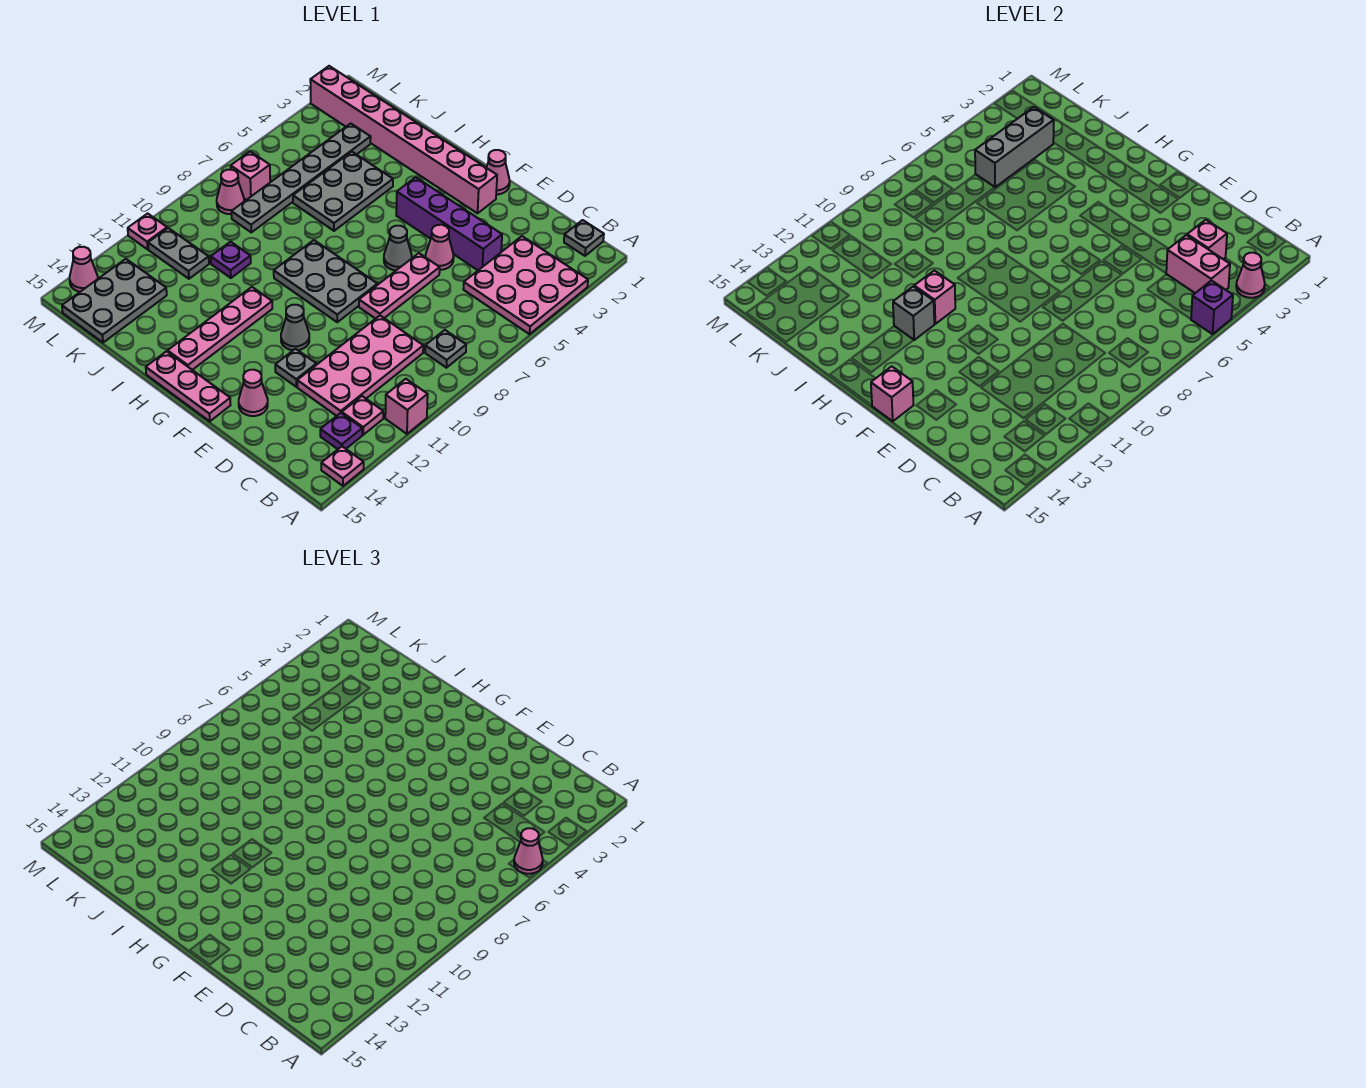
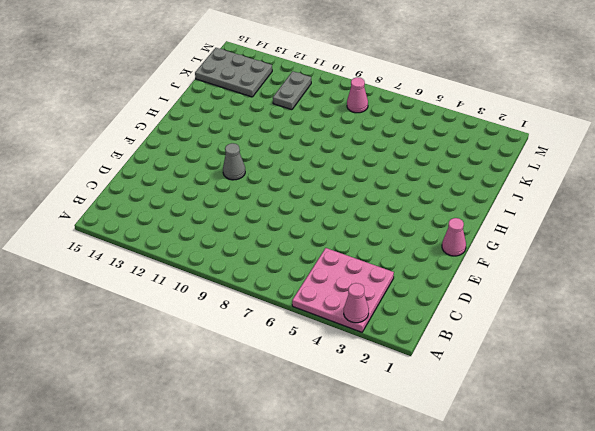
none -> pink brick A11 level 1
none -> pink plate A14 level 1
none -> grey plate B1 level 1
none -> grey plate B8 level 1

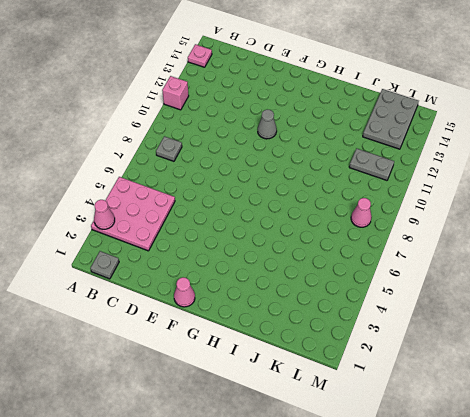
none -> pink plate B12 level 1
none -> purple plate B13 level 1
none -> pink plate C9:D12 level 1
none -> purple brick D4:G4 level 1

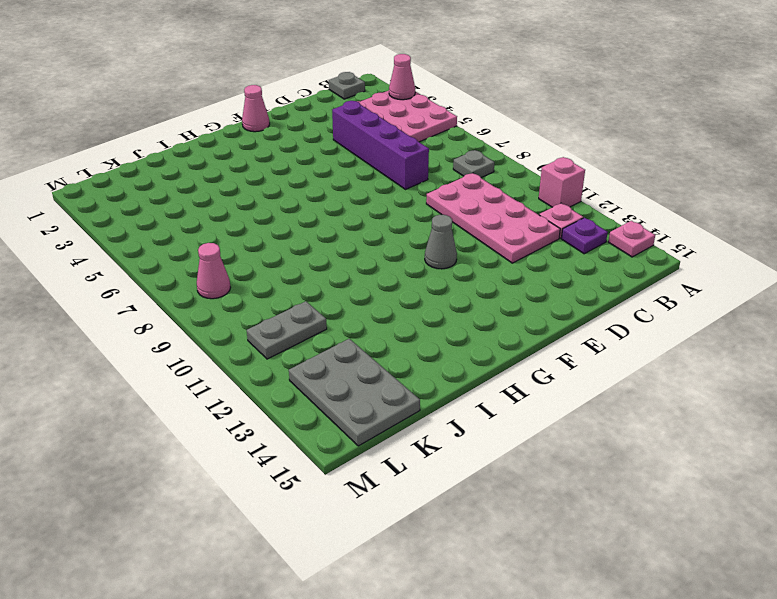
purple brick D4:D7 level 1 -> purple brick D4:G4 level 1
none -> pink cone E5 level 1
none -> pink plate E6:E8 level 1
none -> grey plate E12 level 1
none -> pink cone E14 level 1

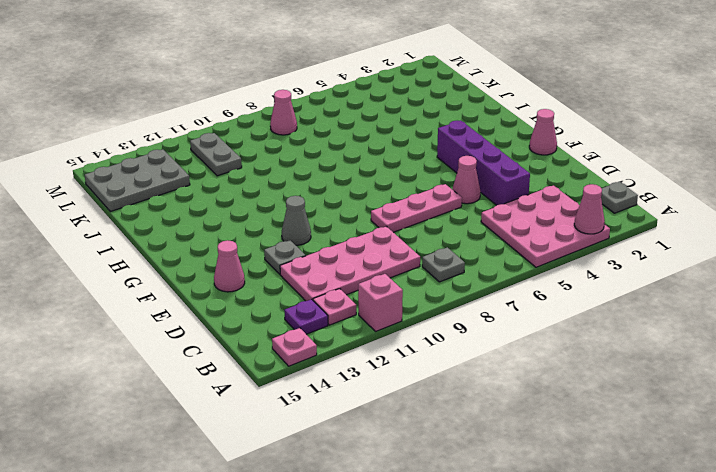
none -> pink brick F2:M2 level 1
none -> grey cone F6 level 1
none -> grey plate F8:H9 level 1
none -> pink plate F15:H15 level 1

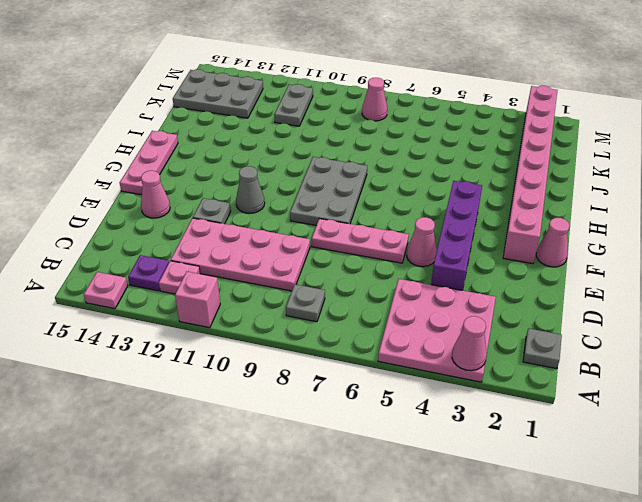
none -> grey cone F6 level 1
none -> pink plate H11:H14 level 1
none -> grey plate I4:J6 level 1
none -> purple plate J10 level 1

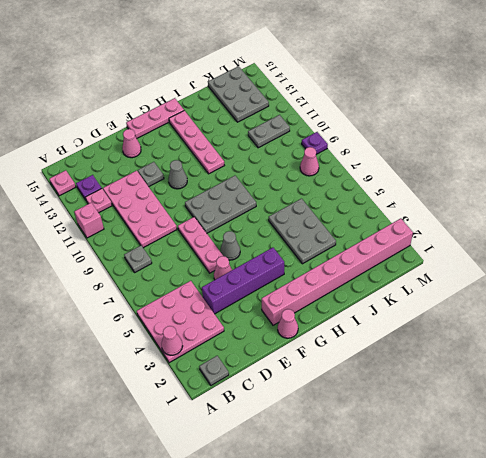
purple plate M9 level 1 -> purple plate J10 level 1
none -> grey plate K3:K8 level 1
none -> pink brick L7 level 1
none -> pink plate M11 level 1
none -> pink cone M14 level 1

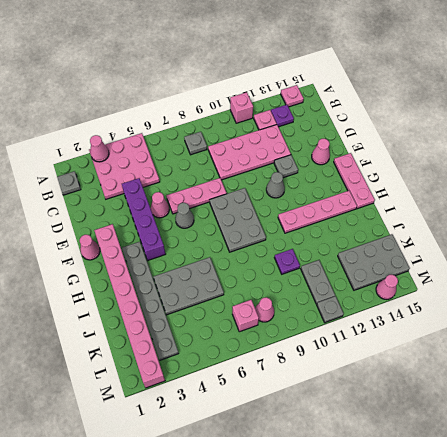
grey plate G3:L3 level 1 -> grey plate K3:K8 level 1
grey plate M11 level 1 -> pink plate M11 level 1
none -> purple brick A5 level 2
none -> pink brick B4:C4 level 2
none -> pink brick C3 level 2
none -> pink brick F15 level 2

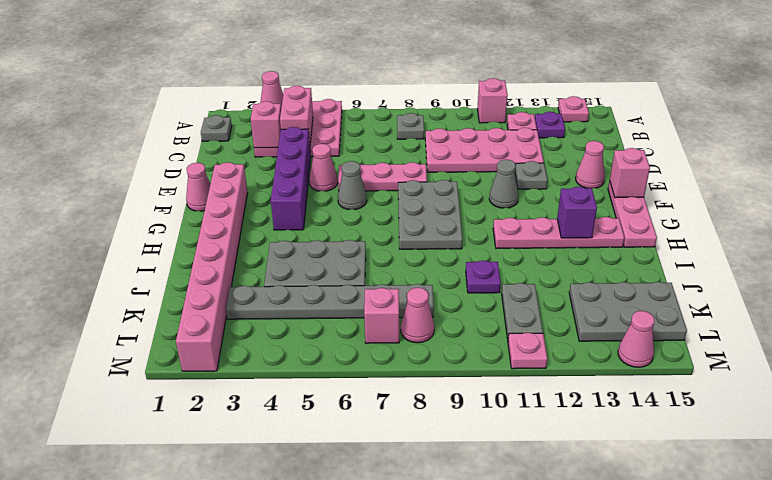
purple brick H13 level 2 -> purple brick A5 level 2
none -> pink brick H11 level 2
none -> grey brick H12 level 2
none -> grey brick K3:K5 level 2
none -> pink cone A5 level 3

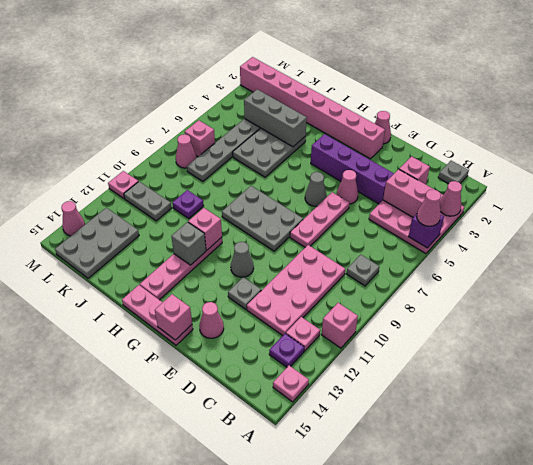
grey brick I4:K4 level 2 -> grey brick K3:K5 level 2

